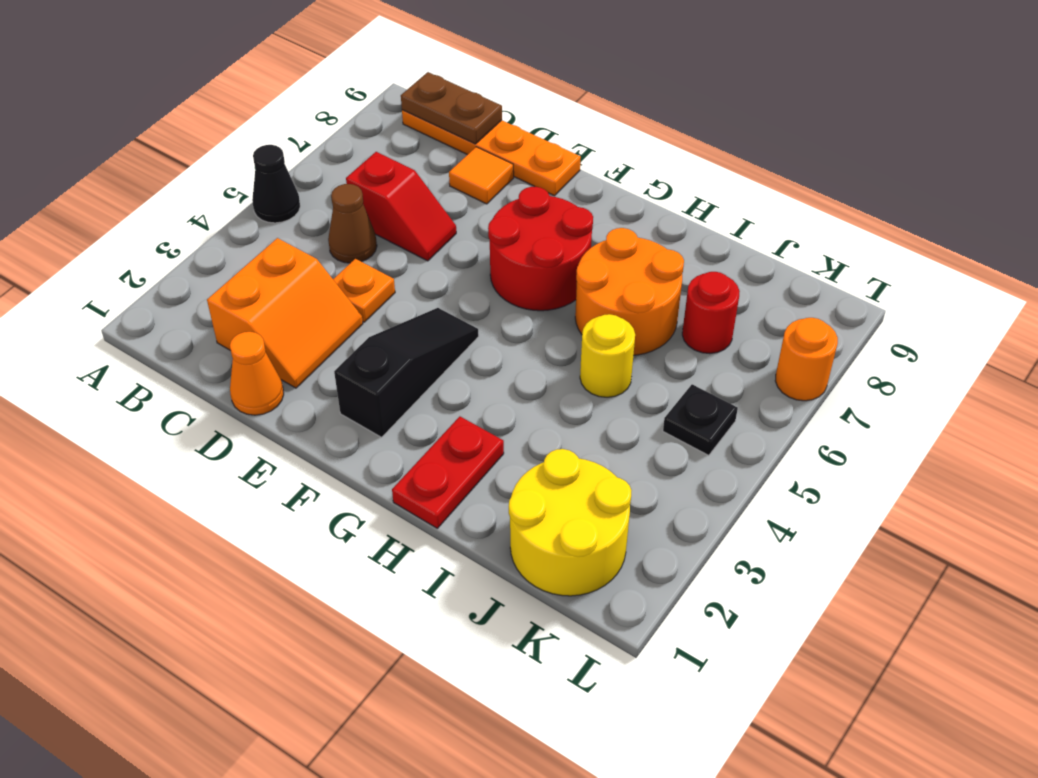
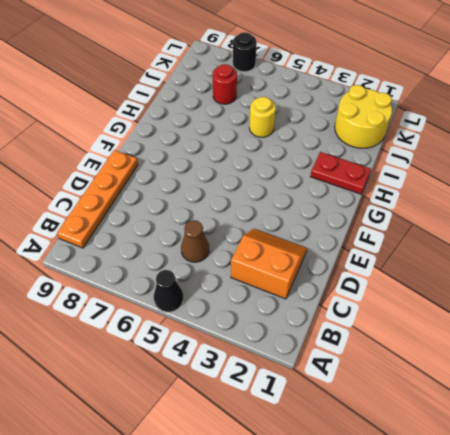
black round brick L7 level 1 -> orange round brick L7 level 1
none -> red slope C6:D6 level 1 top C
none -> orange cone D1 level 1
none -> orange plate D4 level 1

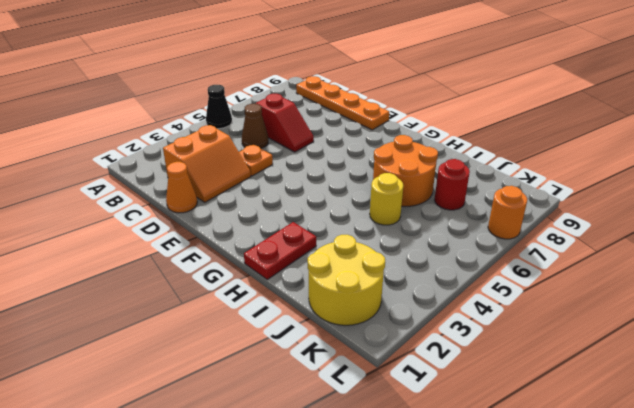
none -> orange tile D8 level 1
none -> black slope F2:F4 level 1 top 2
none -> red round brick F6:G7 level 1

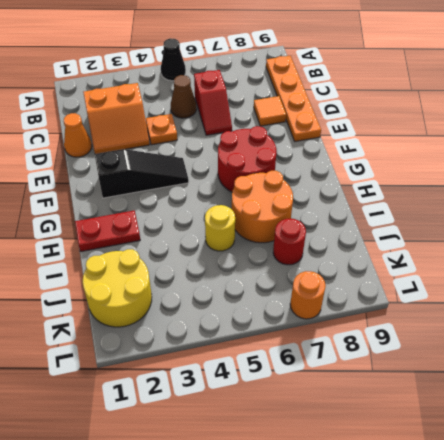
none -> black plate K5 level 1
none -> brown plate B9:C9 level 2

